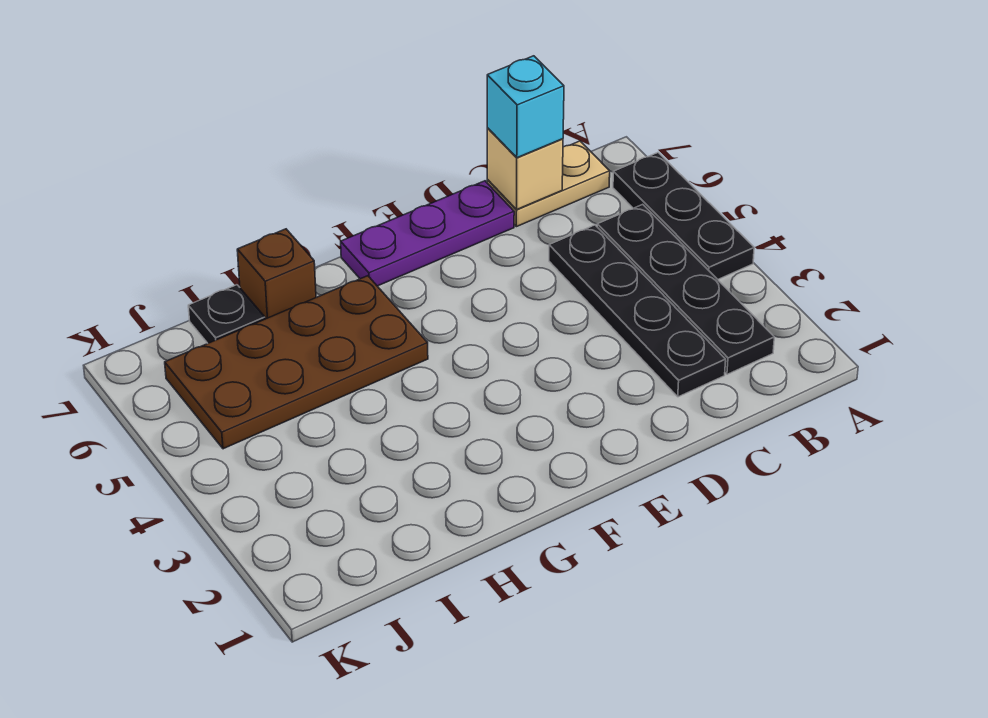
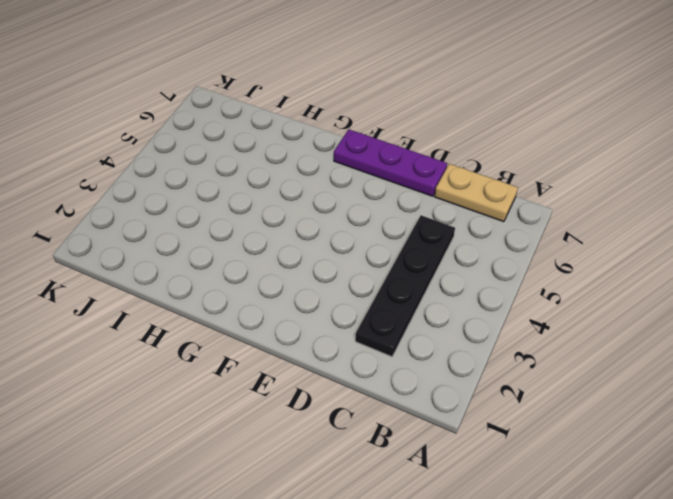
none -> black plate A4:A6 level 1
none -> black plate B2:B5 level 1

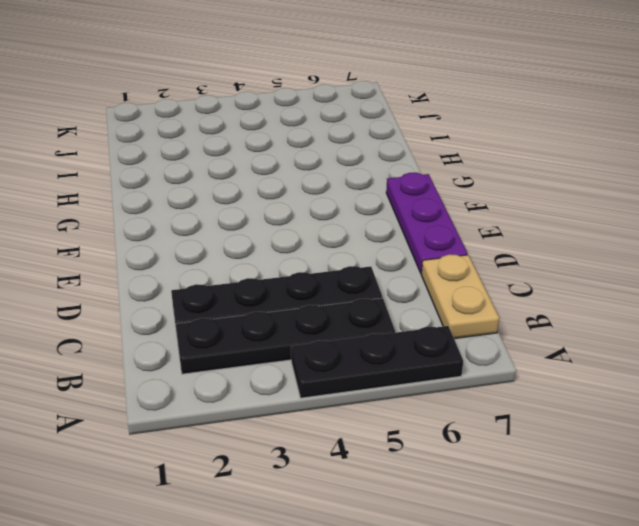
none -> brown plate G5:J6 level 1
none -> brown brick H7 level 1

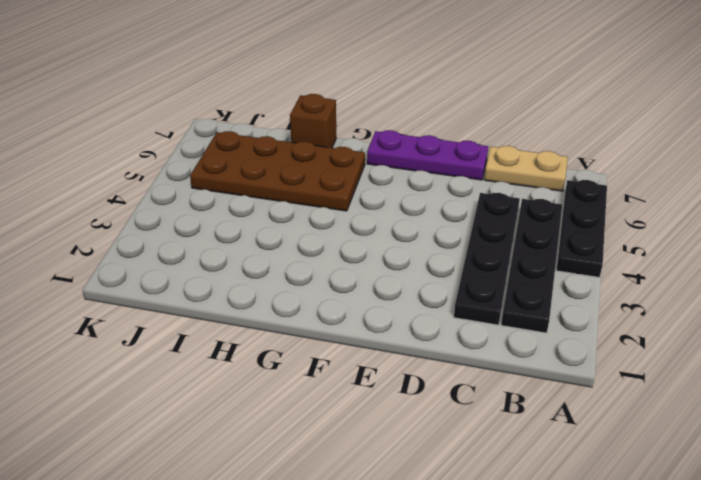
none -> black plate I7 level 1
none -> tan brick C7 level 2

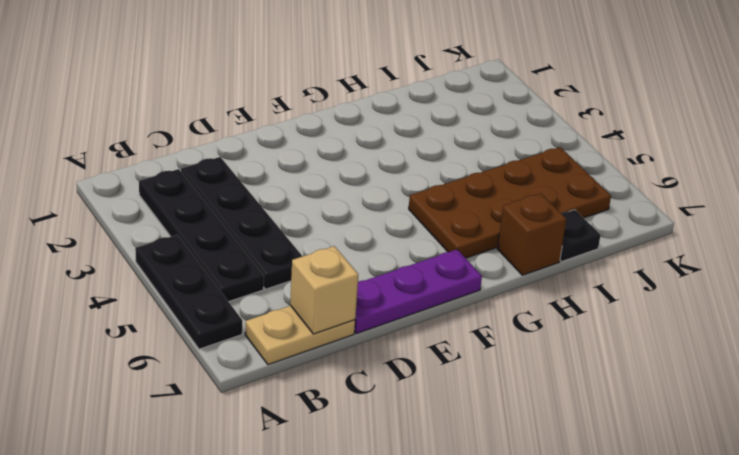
none -> cyan brick C7 level 3

